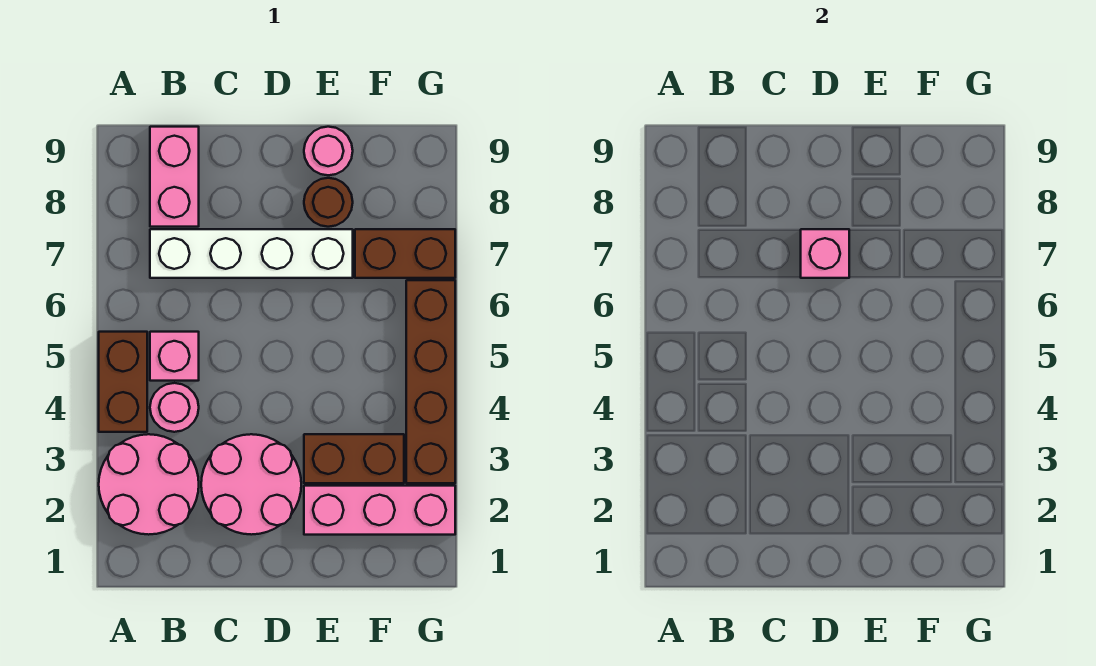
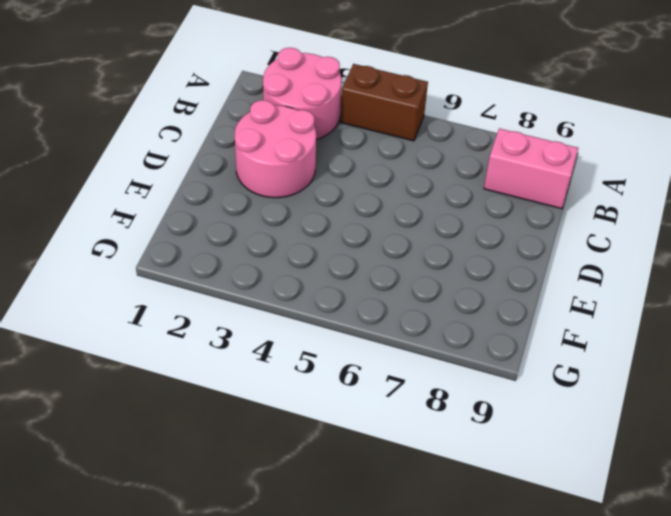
none -> pink round brick B4 level 1
none -> pink brick B5 level 1
none -> white brick B7:E7 level 1

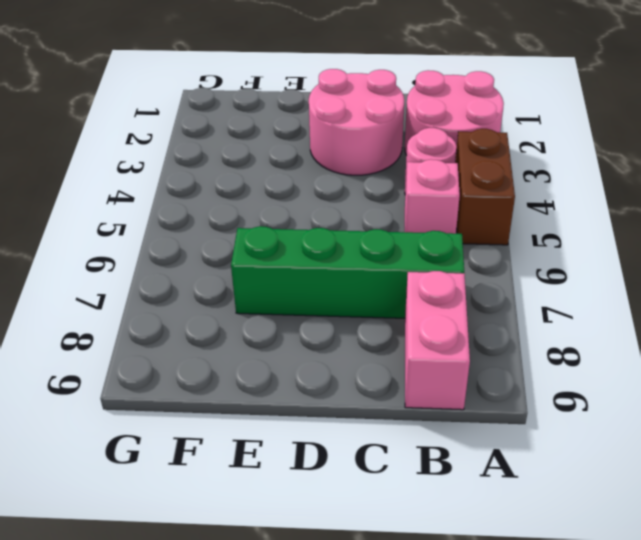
green brick B7:E7 level 1 -> white brick B7:E7 level 1
none -> pink brick E2:G2 level 1
none -> brown brick E3:F3 level 1
none -> brown round brick E8 level 1

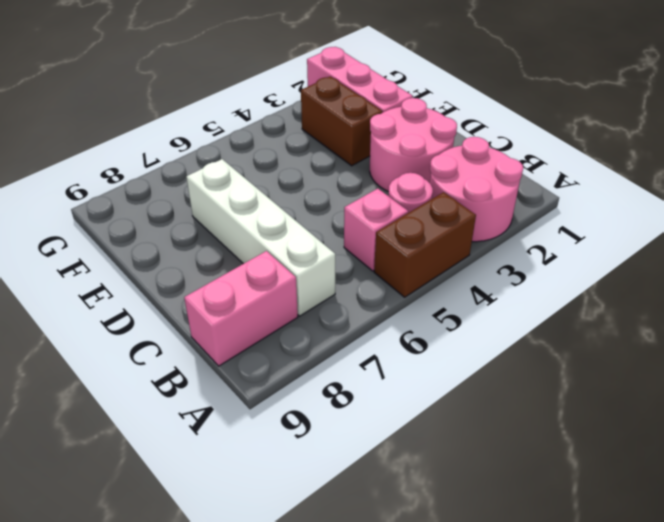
none -> brown round brick E8 level 1
none -> pink round brick E9 level 1
none -> brown brick F7:G7 level 1

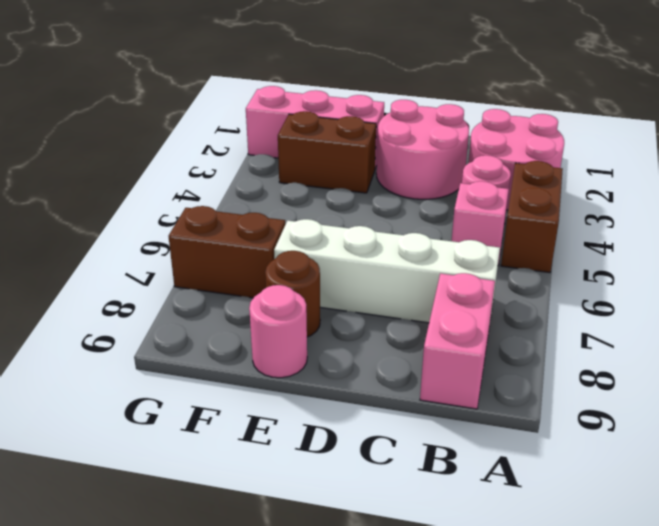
none -> brown brick G3:G6 level 1
none -> pink brick D7 level 2

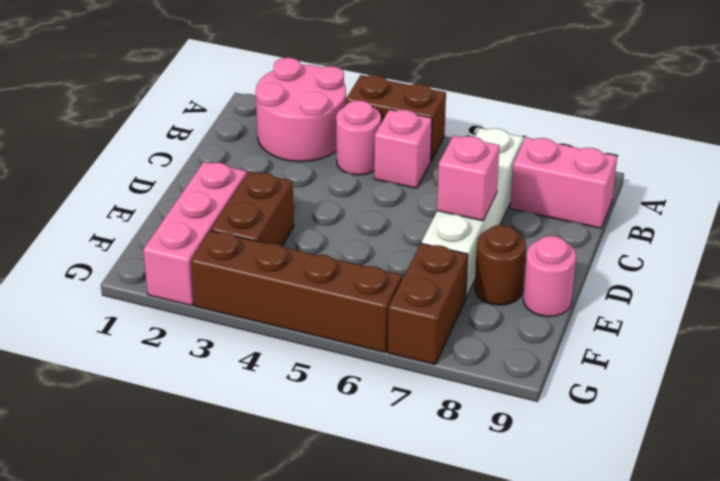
none -> pink round brick C2:D3 level 1

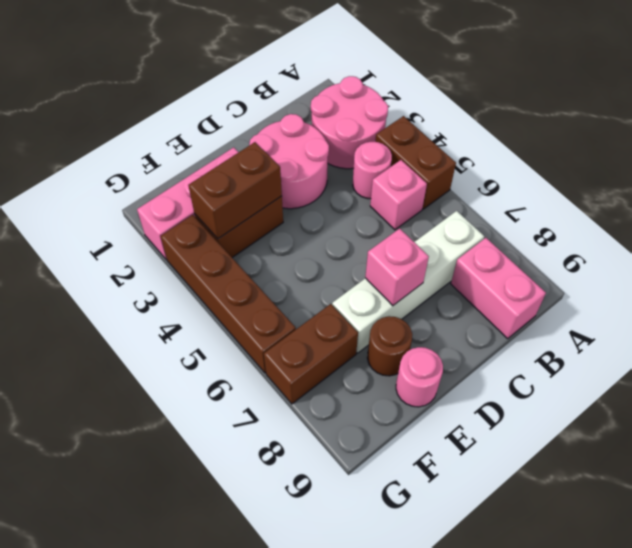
brown brick E3:F3 level 2 -> none

